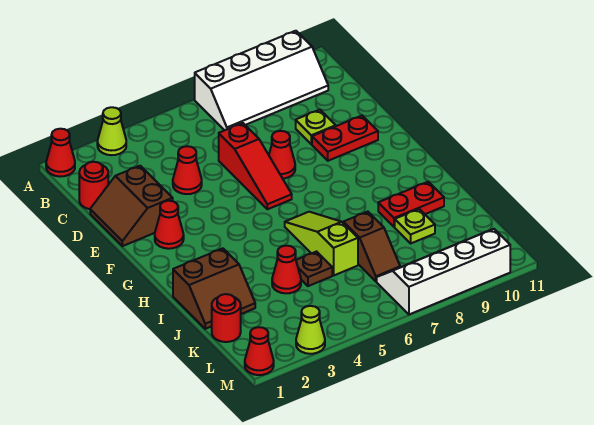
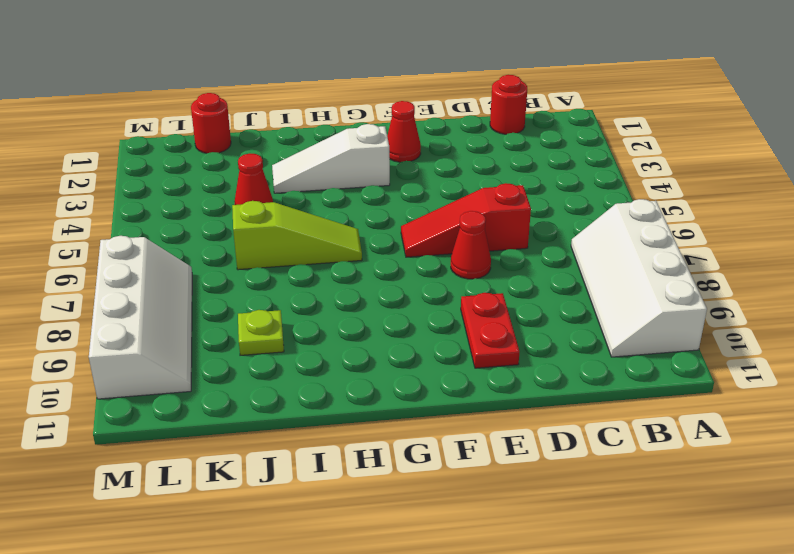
white slope G3:I3 level 1 top G -> none
none -> red cone A1 level 1
none -> lime cone A3 level 1
none -> brown slope D1:E2 level 1 top 2

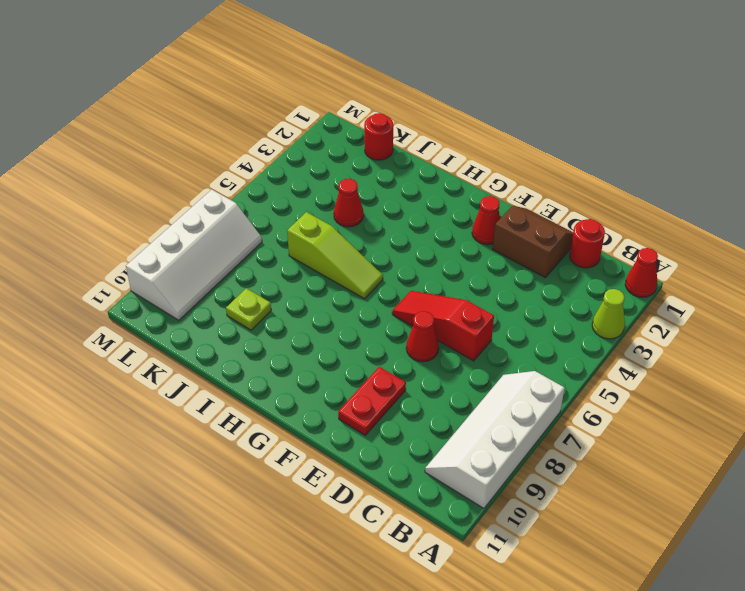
none -> red cone D4 level 1
none -> lime plate D9 level 1
none -> brown slope I1:J2 level 1 top I

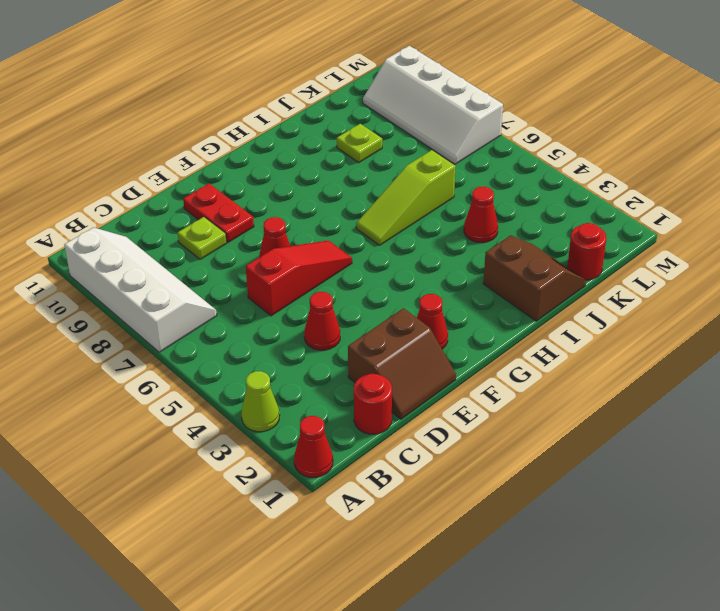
none -> red plate I9:I10 level 1
none -> brown plate J5 level 1
none -> brown slope J7:K7 level 1 top J

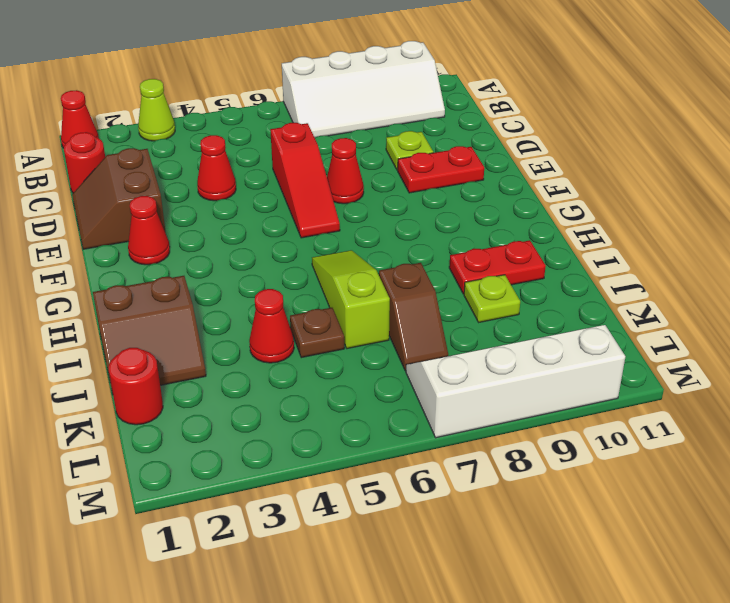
none -> red cone M1 level 1
none -> lime cone M3 level 1

